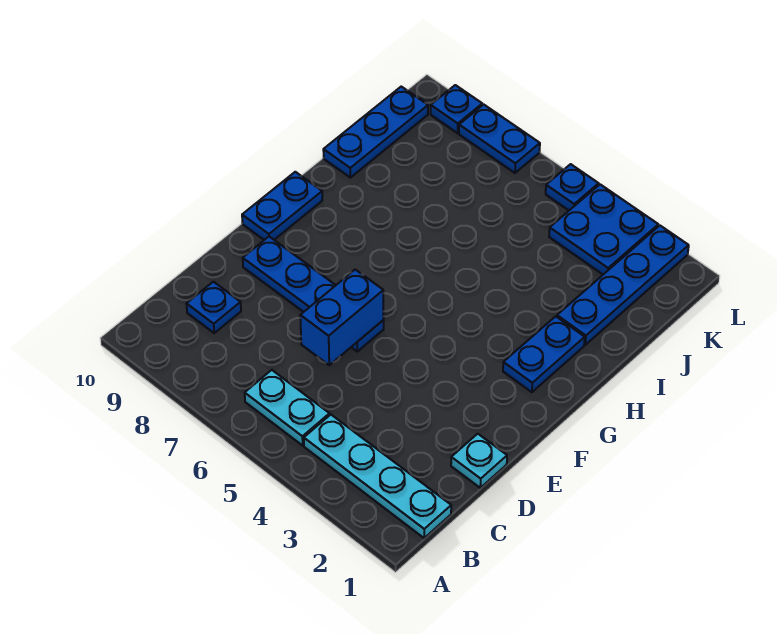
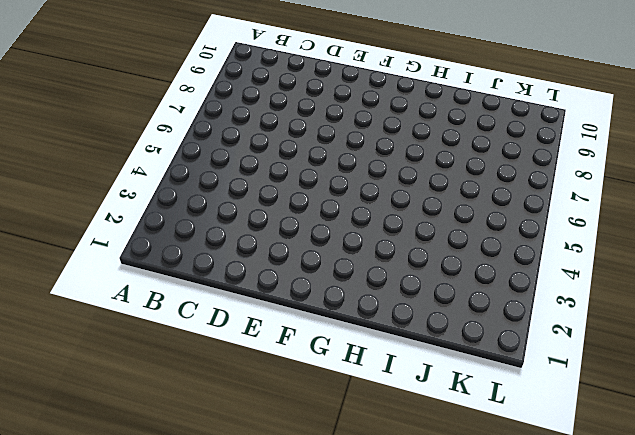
none -> cyan plate B1:B4 level 1
none -> cyan plate B5:B6 level 1
none -> blue plate C9 level 1

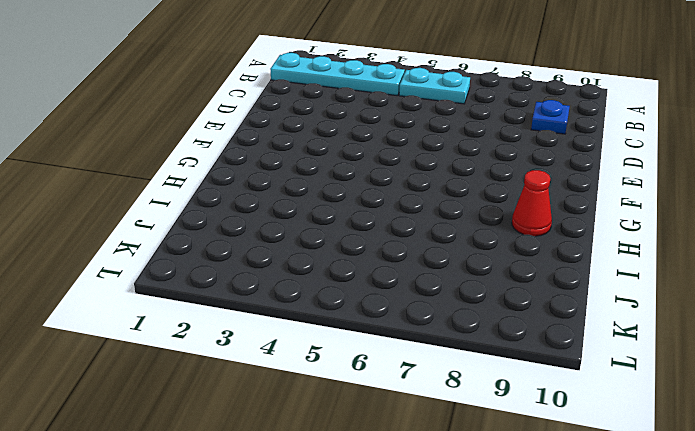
red cone H9 level 1 -> none
none -> cyan plate D1 level 1
none -> blue plate E6:E9 level 1
none -> blue plate F10:G10 level 1

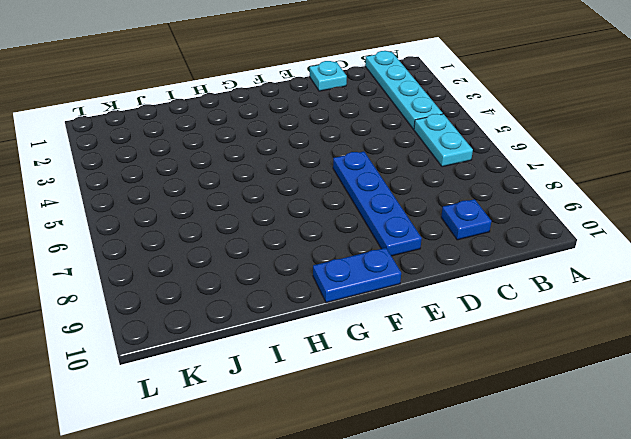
none -> blue plate G2:H2 level 1
none -> blue plate I2:L2 level 1
none -> blue plate I10:K10 level 1

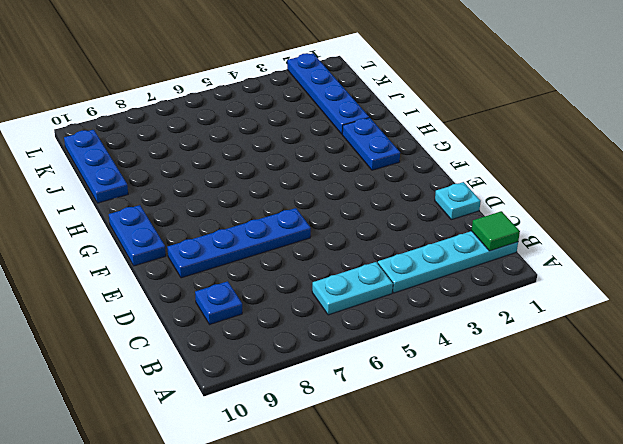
green tile B1 level 2 -> none
none -> blue plate K3:L4 level 1
none -> blue plate L5 level 1
none -> blue plate L7:L8 level 1

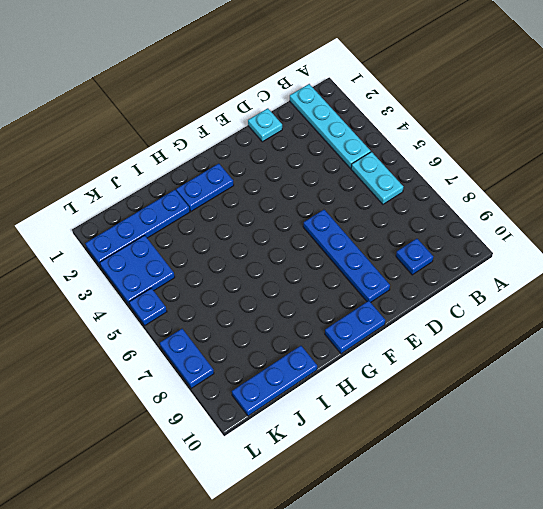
none -> blue plate L9 level 1
none -> blue brick D6:E6 level 2

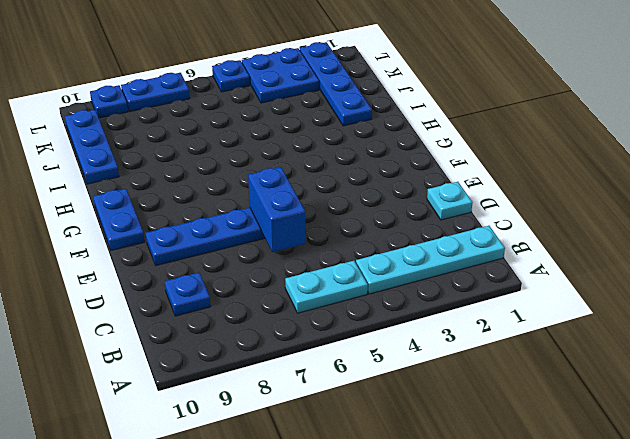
none -> blue plate G2:H2 level 1

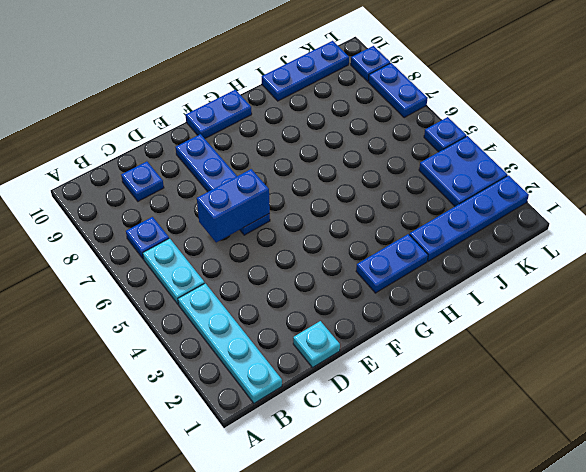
blue plate B7 level 1 -> none

